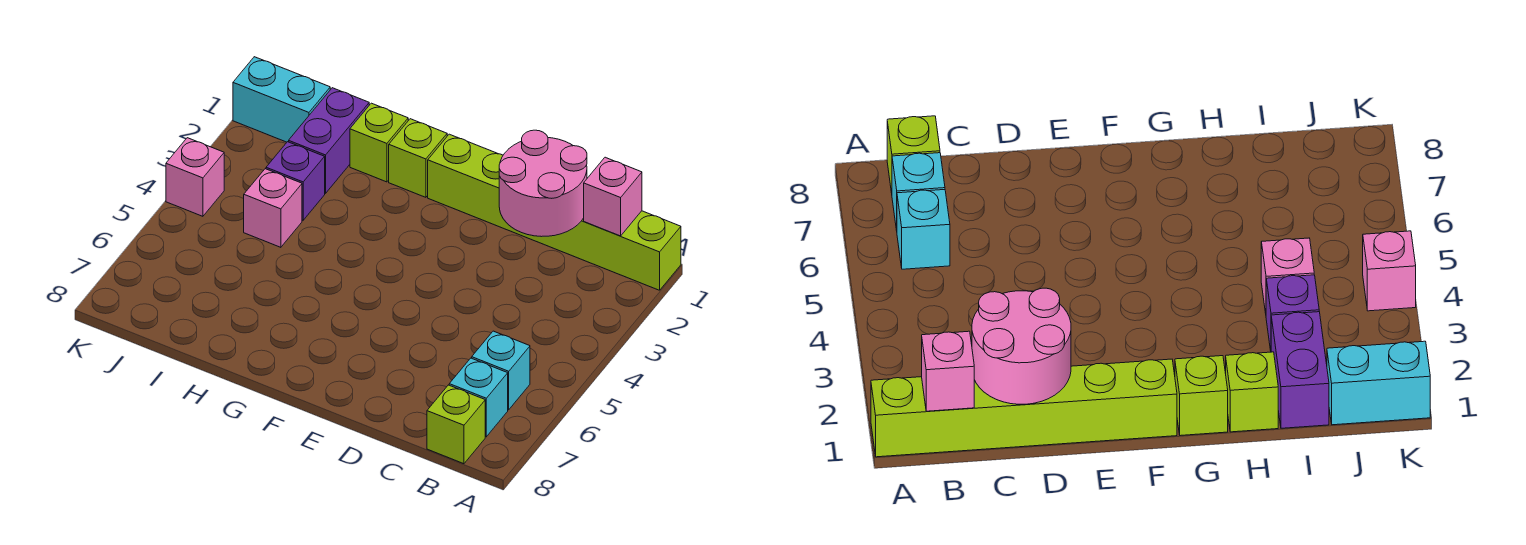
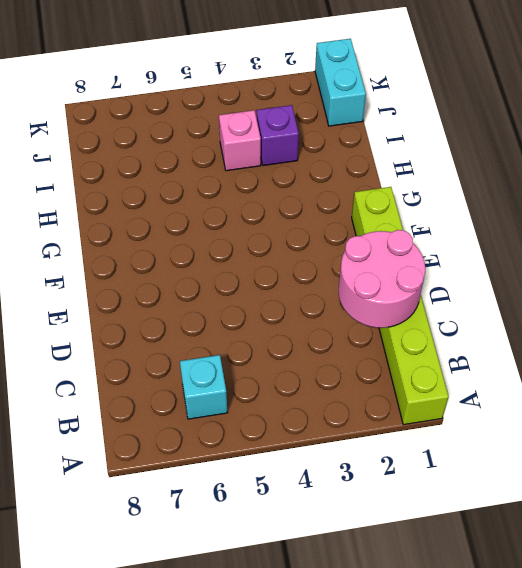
none -> cyan brick B7 level 1
none -> lime brick B8 level 1
none -> lime brick G1 level 1

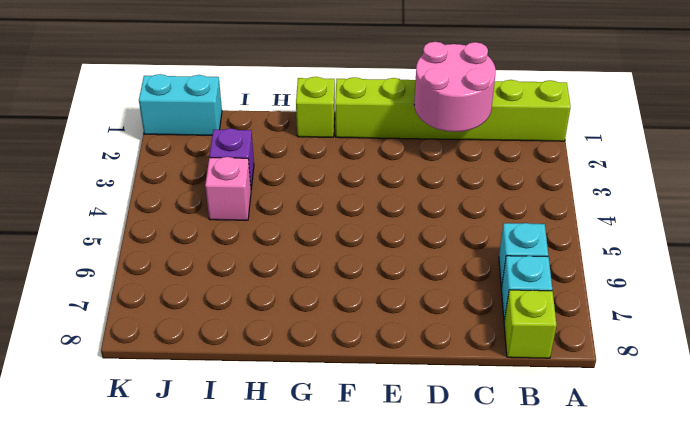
none -> lime brick H1 level 1
none -> purple brick I1:I2 level 1
none -> pink brick K4 level 1

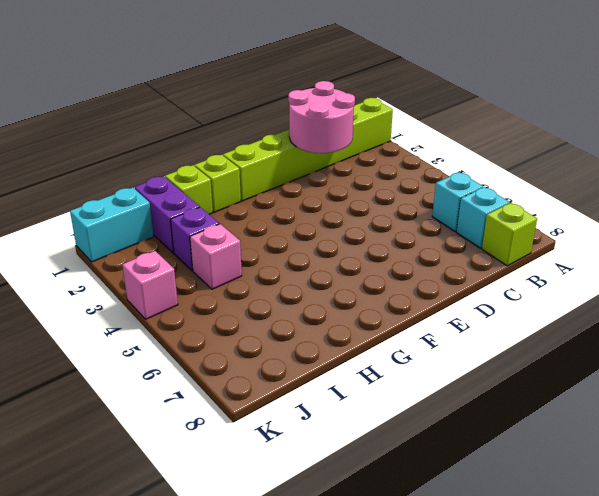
none -> pink brick B1 level 2

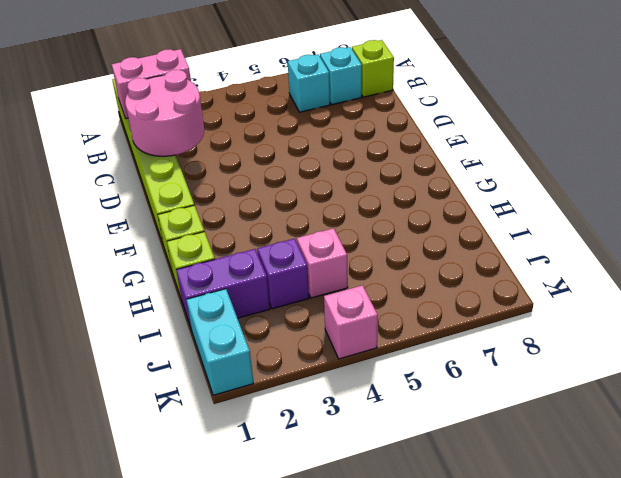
pink brick B1:B2 level 2 -> pink brick B1 level 2

